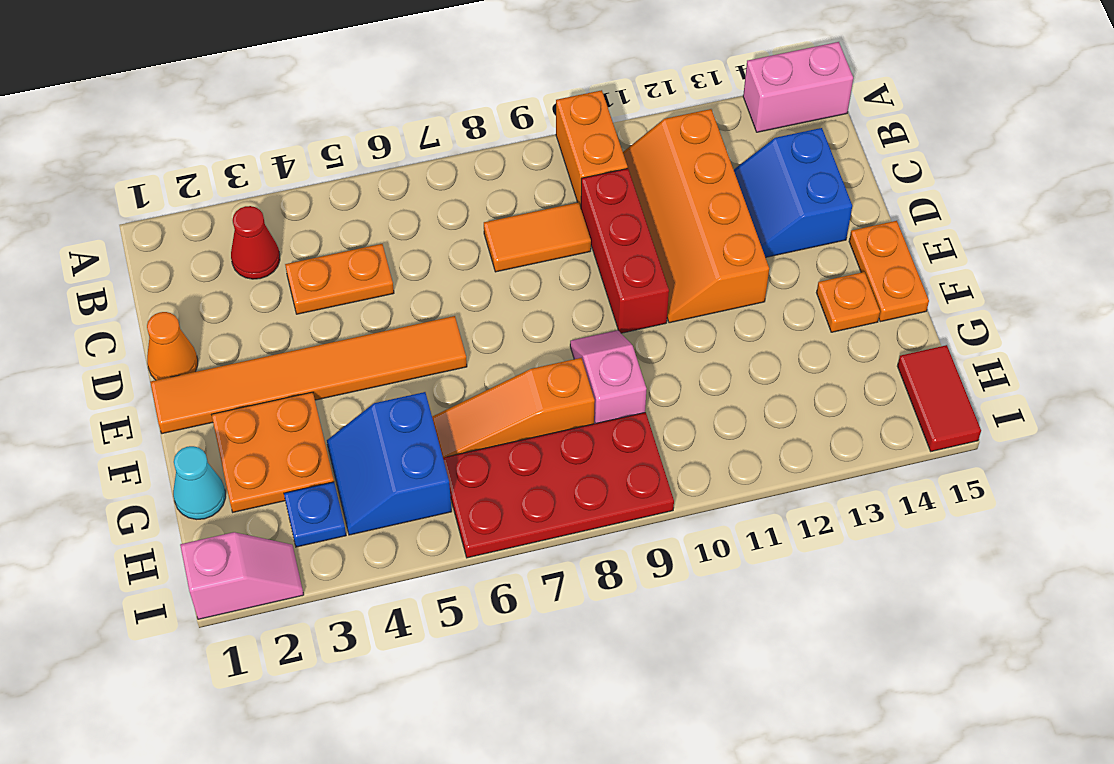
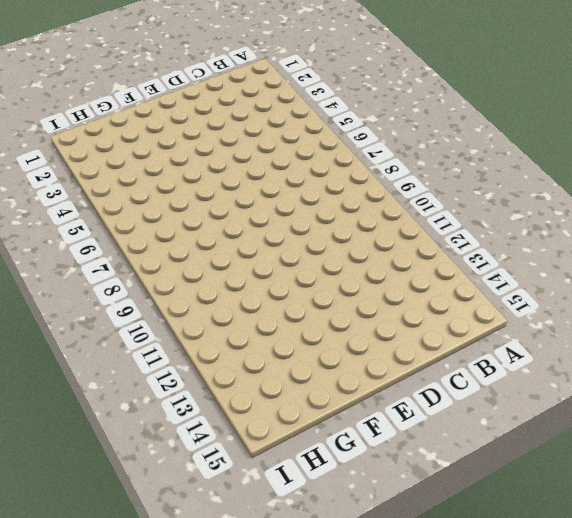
none -> orange brick A10:B10 level 1
none -> pink brick A14:A15 level 1
none -> red cone B3 level 1

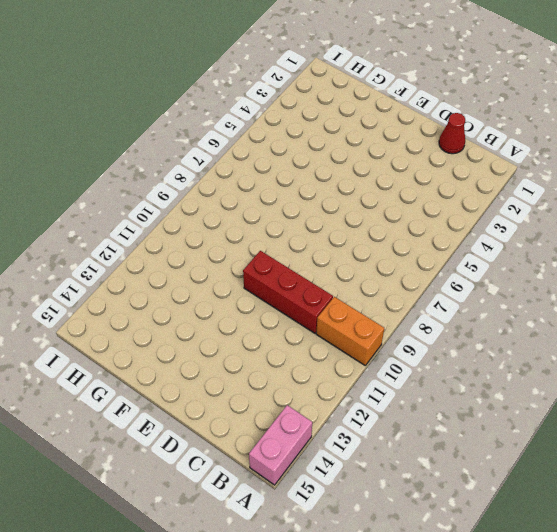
red cone C1 level 1 -> red cone B3 level 1
none -> orange slope B11:E12 level 1 top 12
none -> orange plate C4:C5 level 1
none -> orange tile C8:C9 level 1

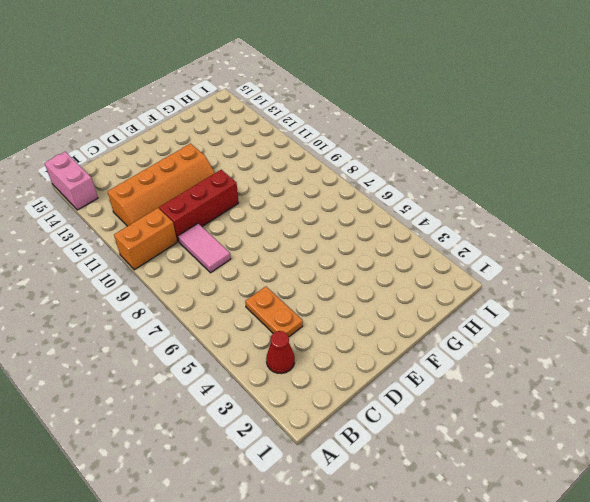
pink tile C8:C9 level 1 -> orange tile C8:C9 level 1
none -> blue slope C13:D14 level 1 top 14
none -> orange cone D1 level 1
none -> orange tile E1:E6 level 1

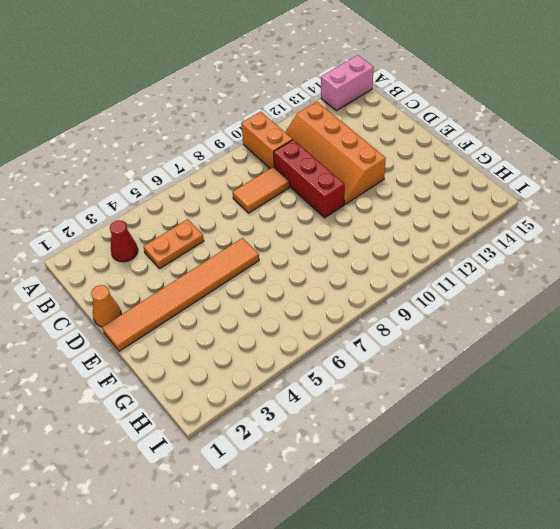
none -> blue slope C13:D14 level 1 top 14
none -> orange plate E15:F15 level 1
none -> orange plate F2:G3 level 1

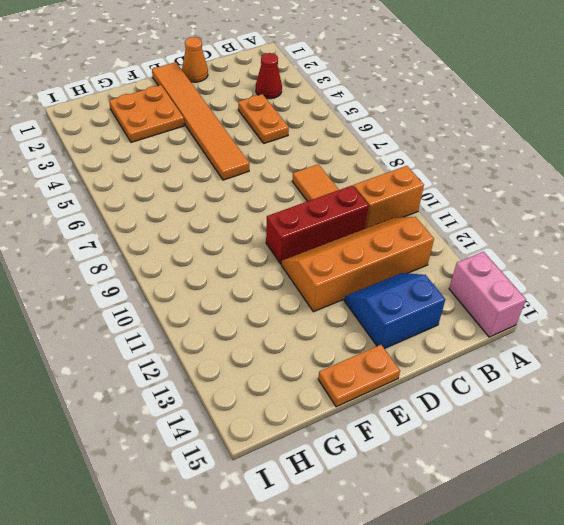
none -> pink slope F9:G9 level 1 top G
none -> orange plate F14 level 1
none -> cyan cone G1 level 1

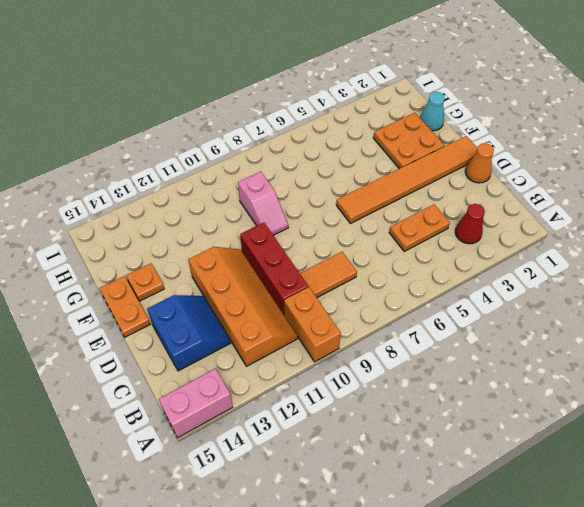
none -> blue slope G4:H5 level 1 top 5
none -> orange slope G6:G8 level 1 top 8
none -> blue plate H3 level 1

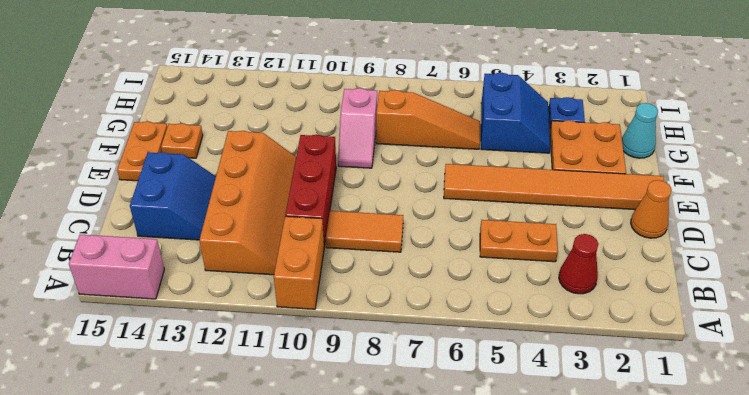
none -> red plate H6:I9 level 1
none -> red tile H15:I15 level 1
none -> pink slope I1:I2 level 1 top 1

